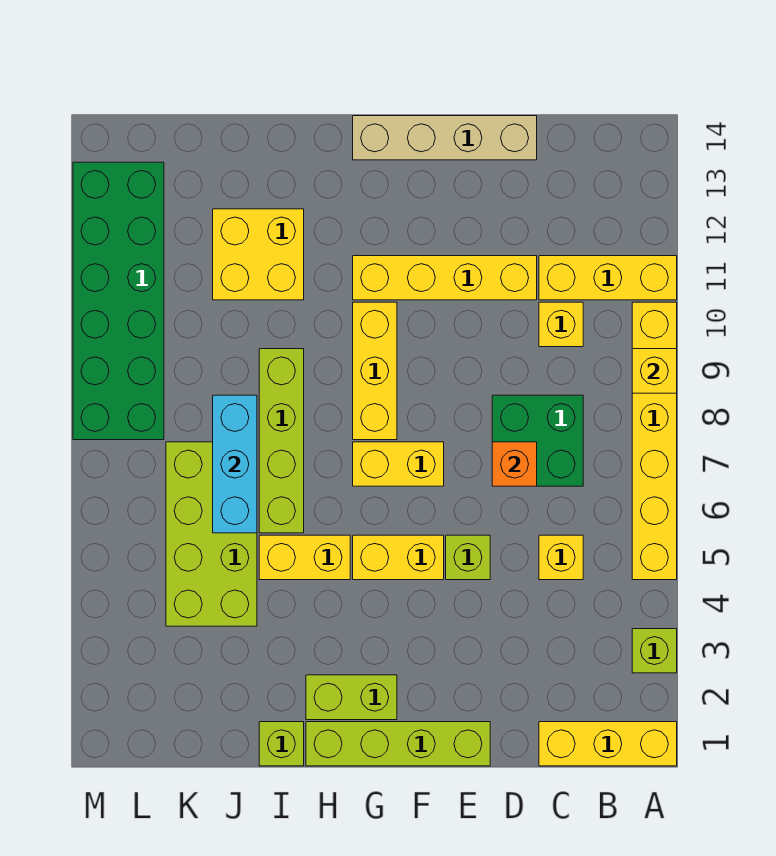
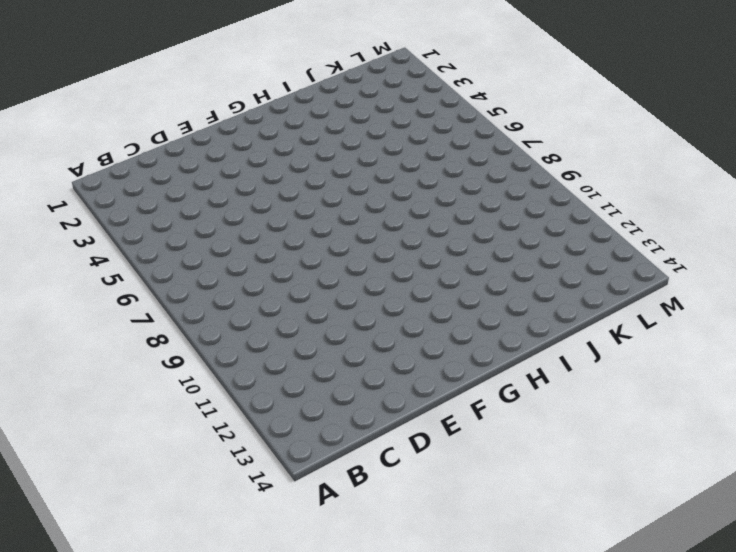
none -> yellow brick A1:C1 level 1
none -> lime brick A3 level 1
none -> yellow brick A5:A10 level 1

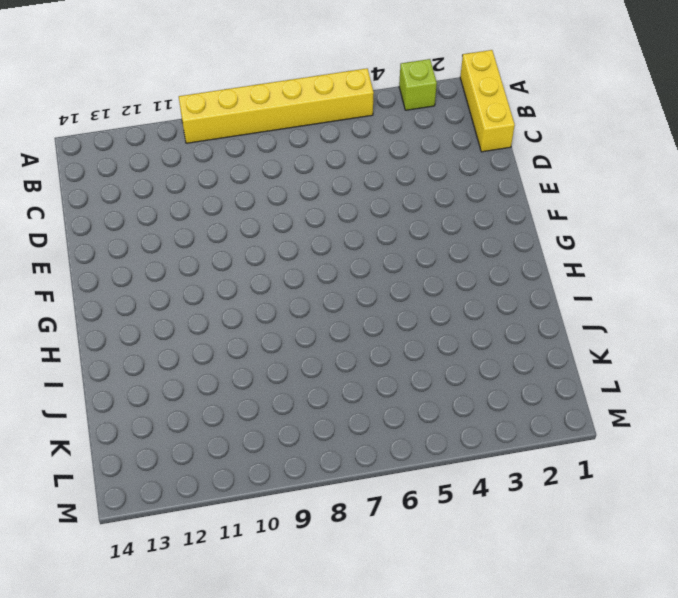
none -> yellow brick A11:C11 level 1
none -> yellow brick C5 level 1
none -> green brick C7:D8 level 1

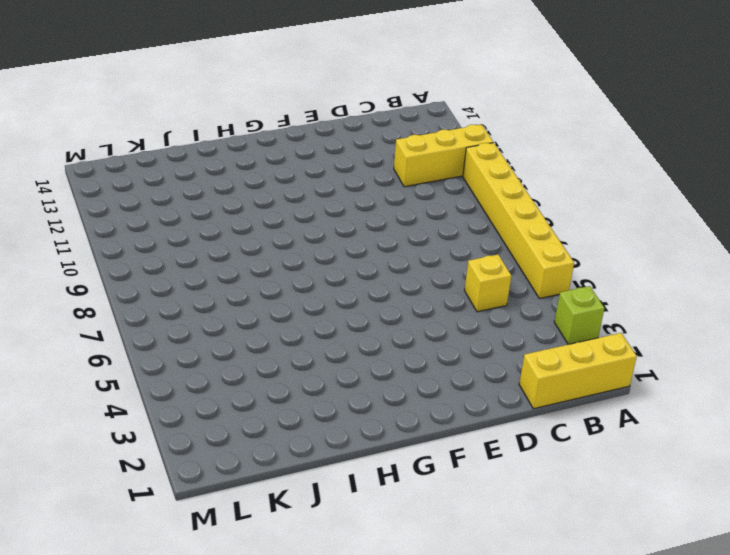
none -> green brick C7:D8 level 1
none -> yellow brick C10 level 1
none -> yellow brick D11:G11 level 1

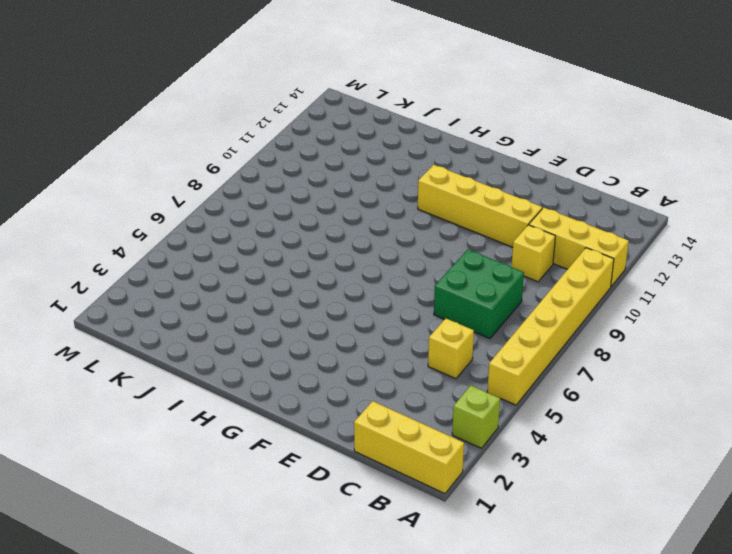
none -> tan brick D14:G14 level 1
none -> lime brick E1:H1 level 1
none -> lime brick E5 level 1

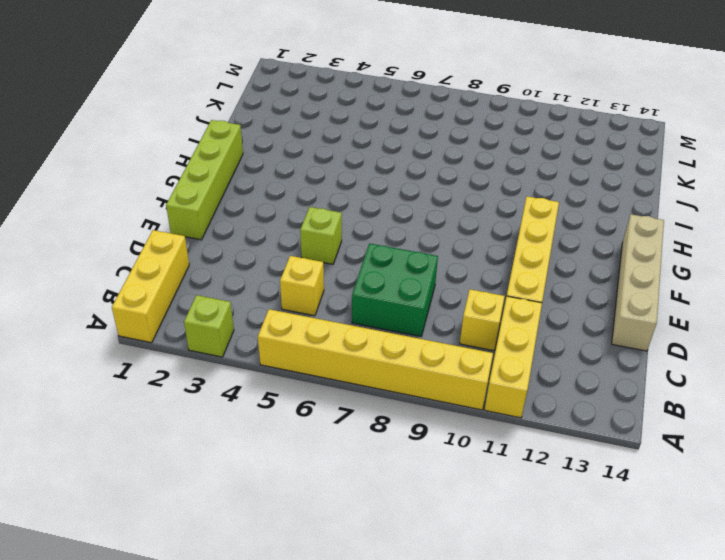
none -> yellow brick F5:G5 level 1
none -> yellow brick F7:G7 level 1
none -> lime brick G2:H2 level 1

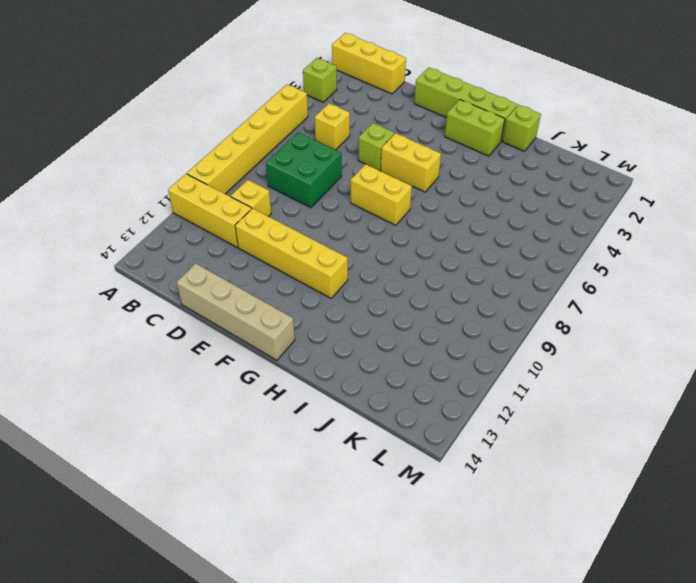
none -> yellow brick G8:G10 level 1
none -> yellow brick H5:I5 level 1
none -> lime brick I6:I9 level 1

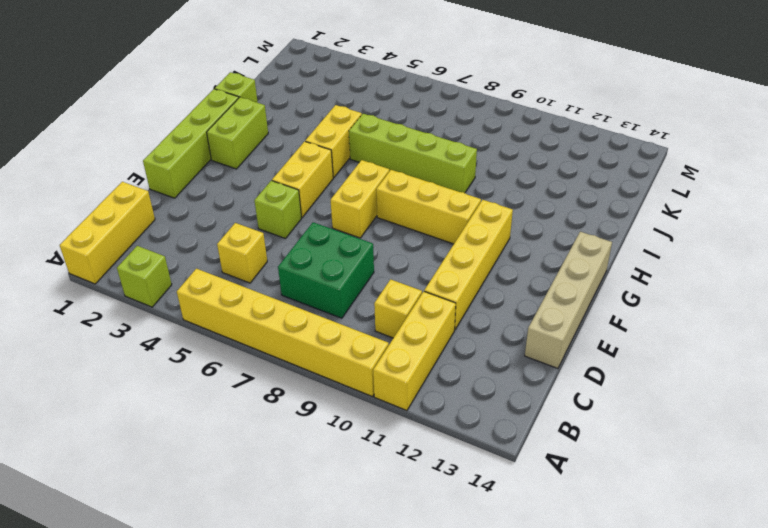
none -> yellow brick I11:J12 level 1
none -> lime brick J4:K7 level 1
none -> green brick L8:M13 level 1

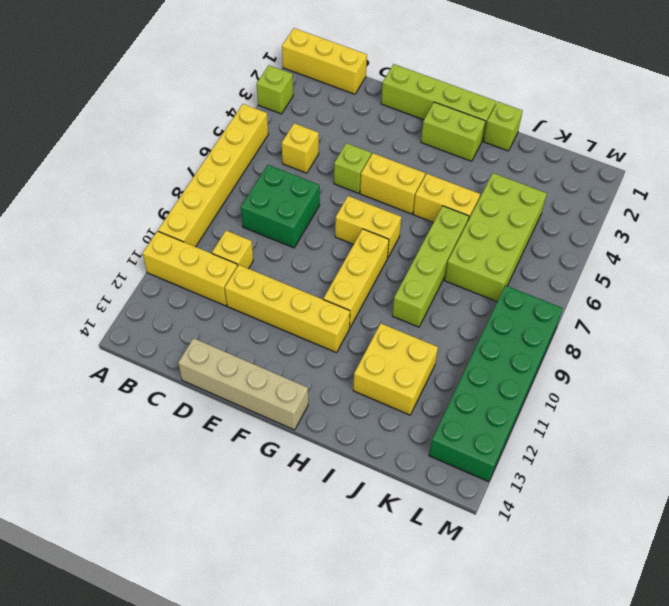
none -> yellow brick A9 level 2
none -> orange brick D7 level 2
none -> cyan brick J6:J8 level 2

